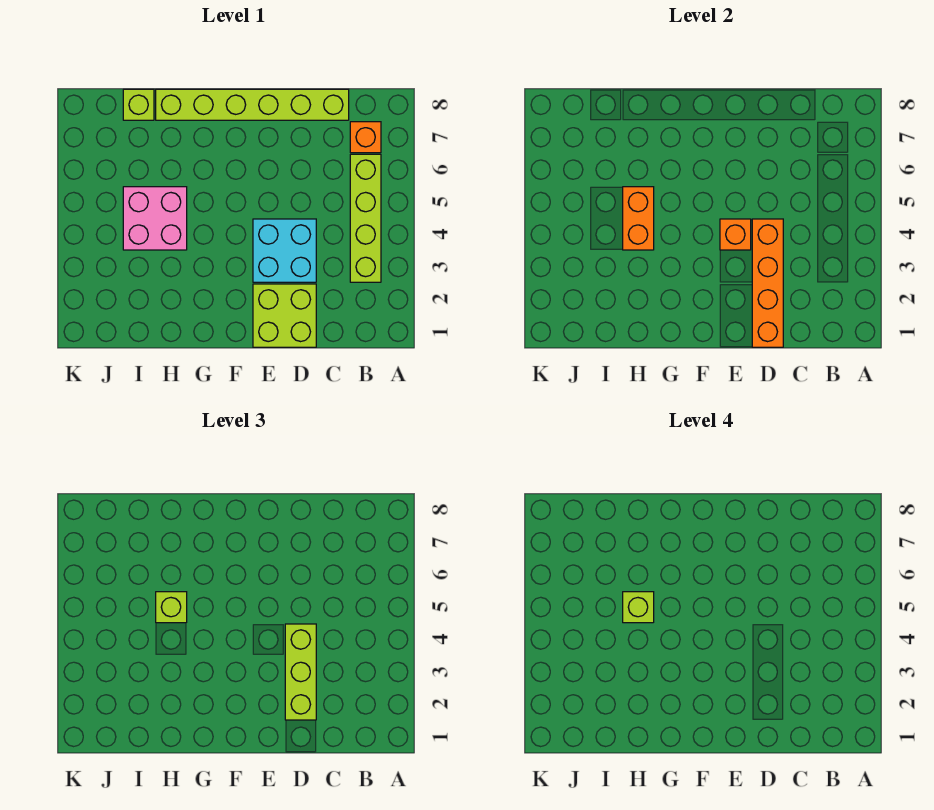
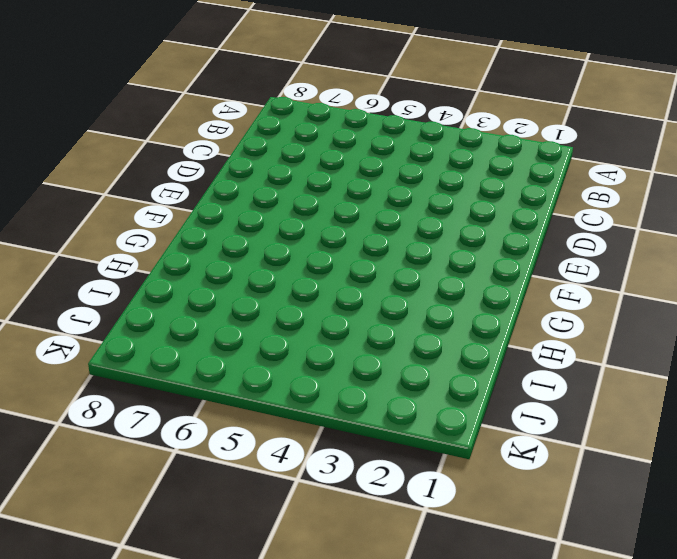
none -> lime brick B3:B6 level 1
none -> orange brick B7 level 1
none -> lime brick C8:H8 level 1

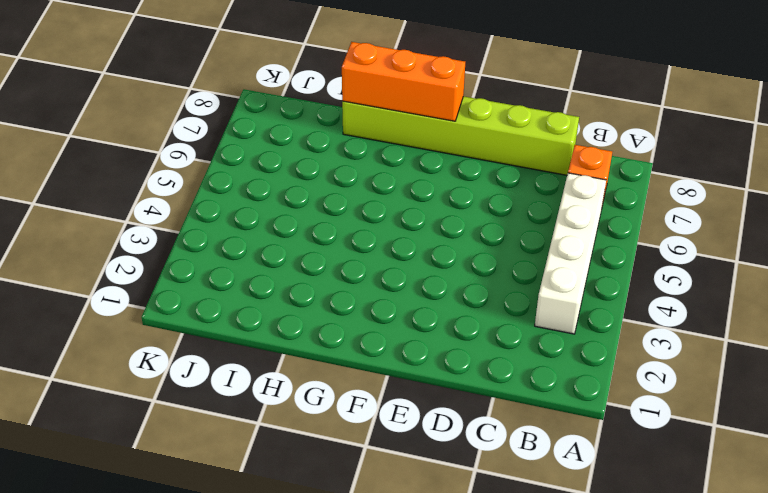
white brick B3:B6 level 1 -> lime brick B3:B6 level 1
orange brick F8:H8 level 2 -> none
none -> lime brick D1:E2 level 1
none -> cyan brick D3:E4 level 1
none -> pink brick H4:I5 level 1

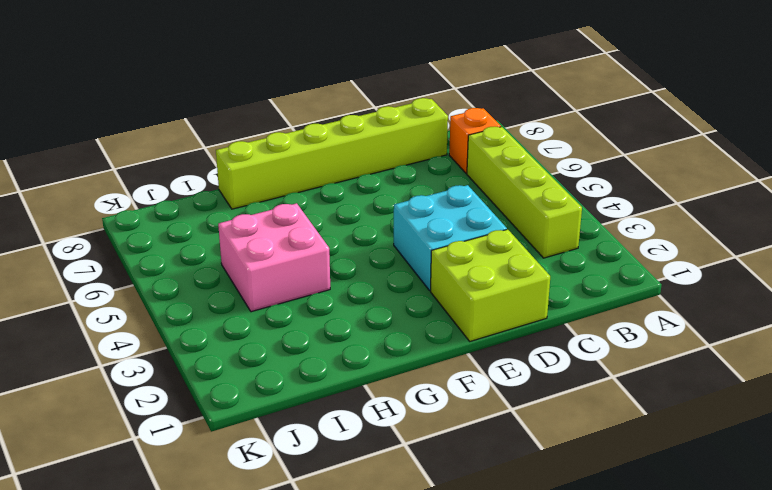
none -> lime brick I8 level 1
none -> orange brick D1:D4 level 2
none -> orange brick E4 level 2

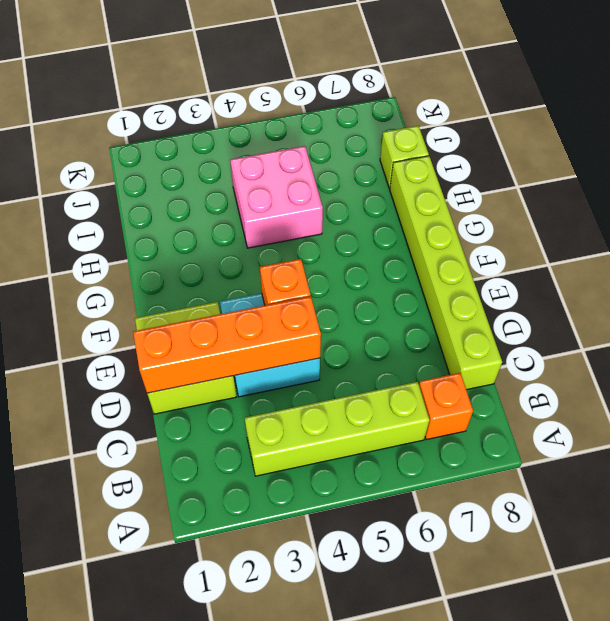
none -> orange brick H4:H5 level 2
none -> lime brick D2:D4 level 3
none -> lime brick H5 level 3

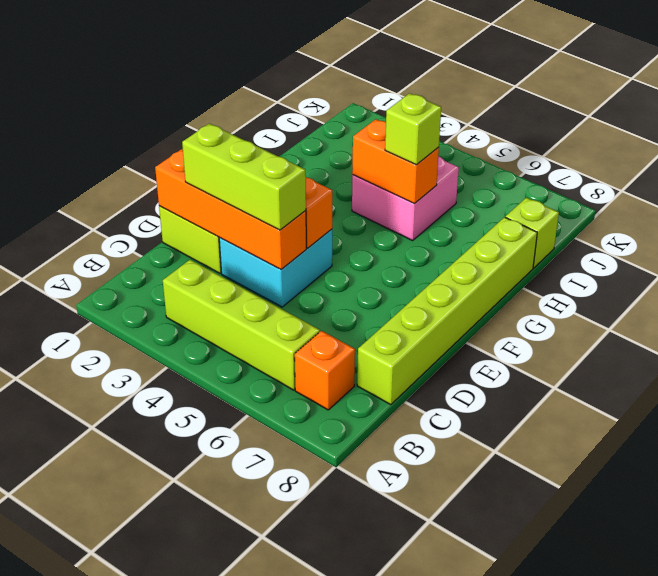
none -> lime brick H5 level 4

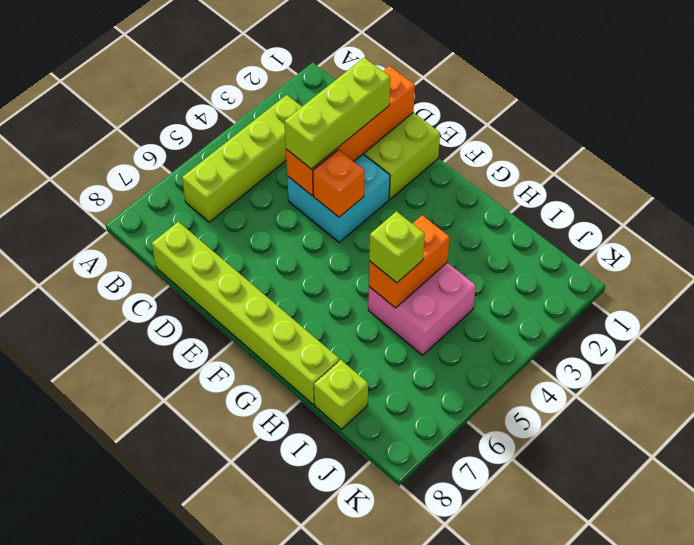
none -> orange brick B7 level 1
none -> lime brick H5 level 4

